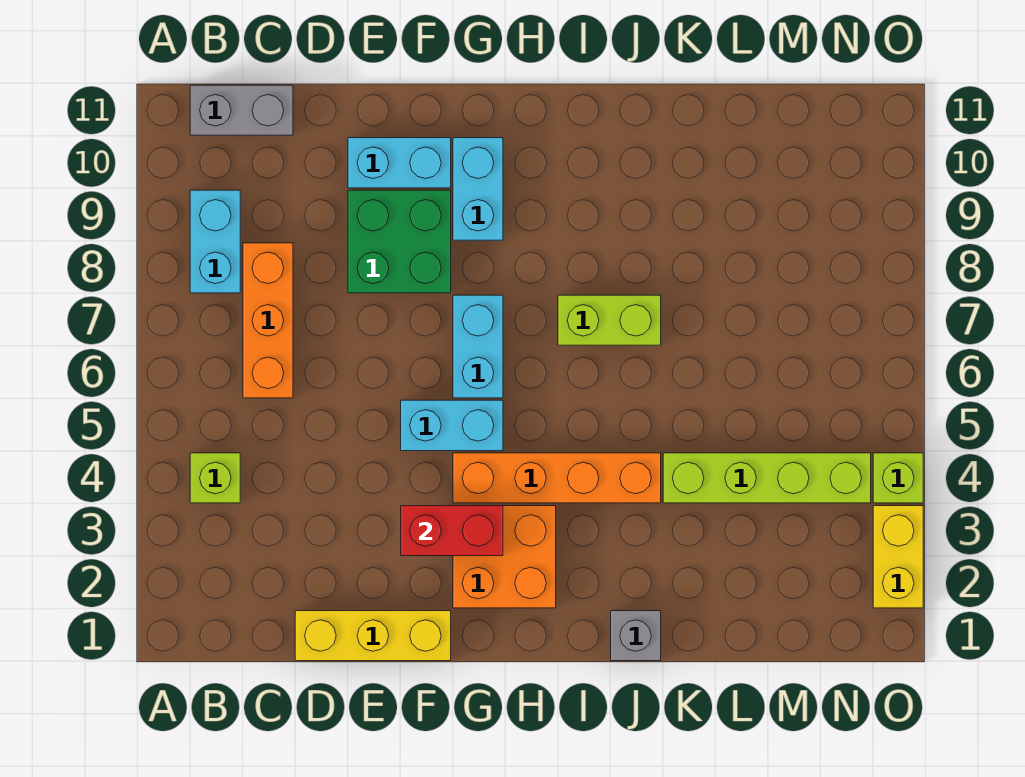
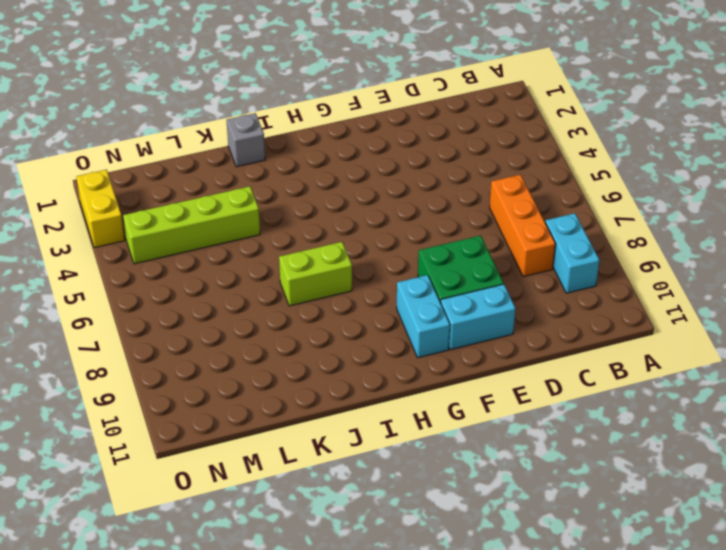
none -> lime brick B4 level 1
none -> grey brick B11:C11 level 1
none -> yellow brick D1:F1 level 1

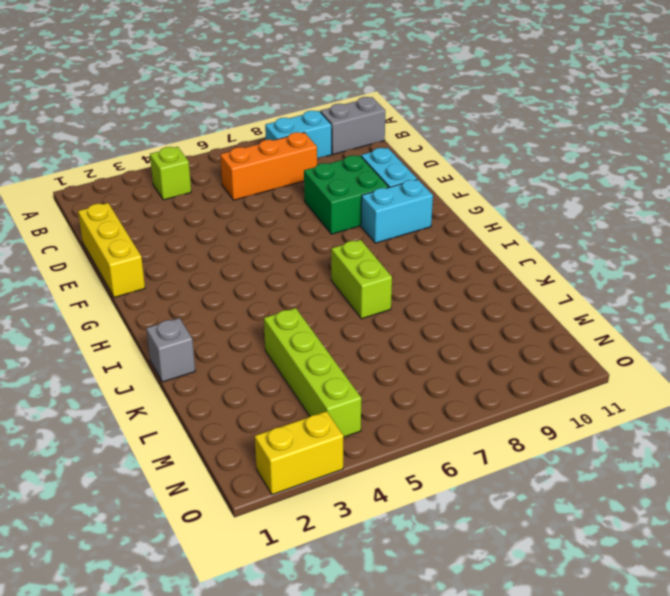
grey brick B10:B11 level 1 -> grey brick B11:C11 level 1
none -> cyan brick F5:G5 level 1
none -> orange brick G2:H3 level 1
none -> orange brick G4:J4 level 1

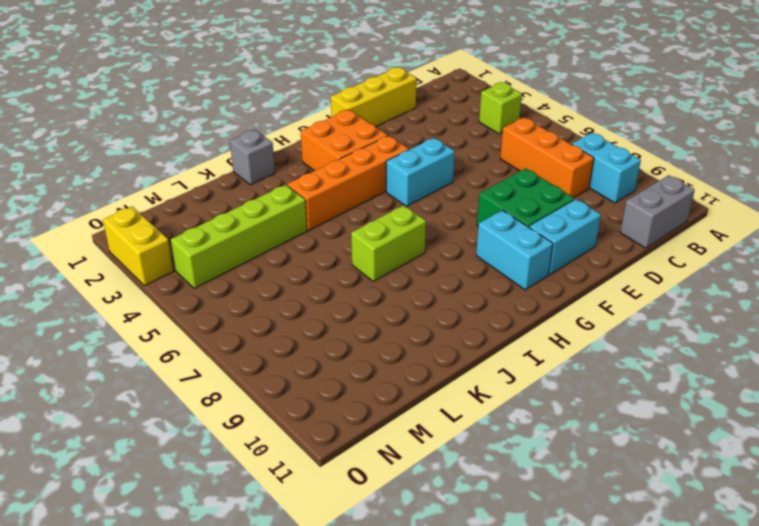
none -> cyan brick G6:G7 level 1
none -> lime brick O4 level 1
none -> red brick F3:G3 level 2

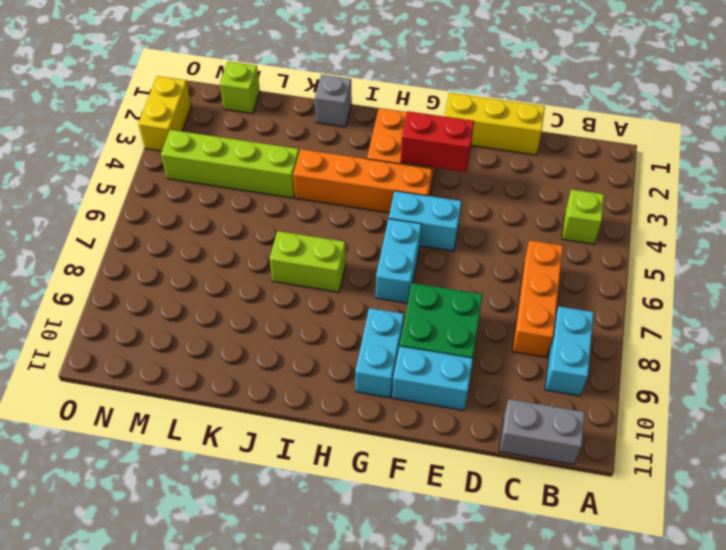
lime brick M1 level 1 -> lime brick O4 level 1

